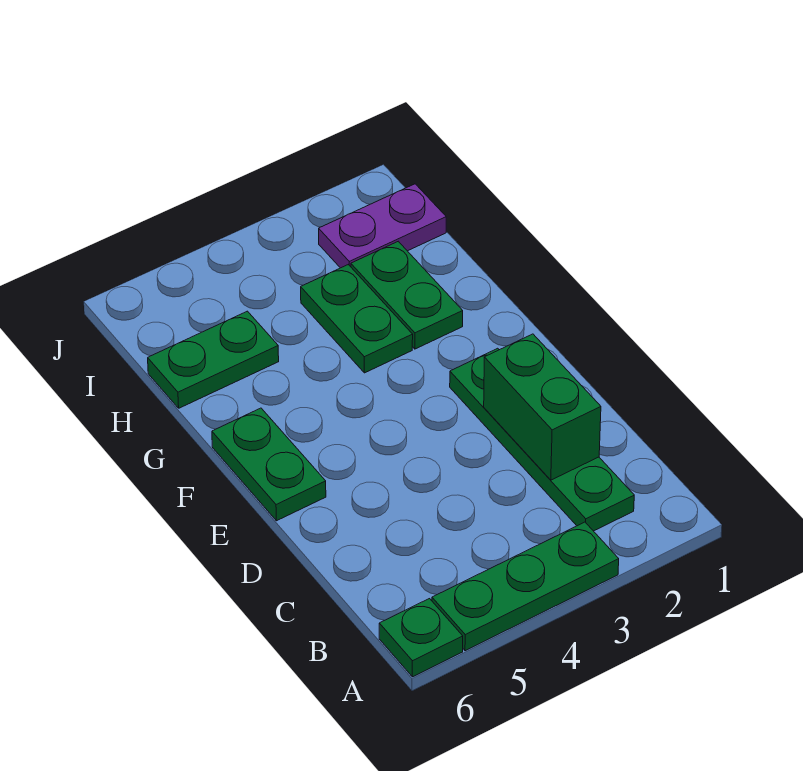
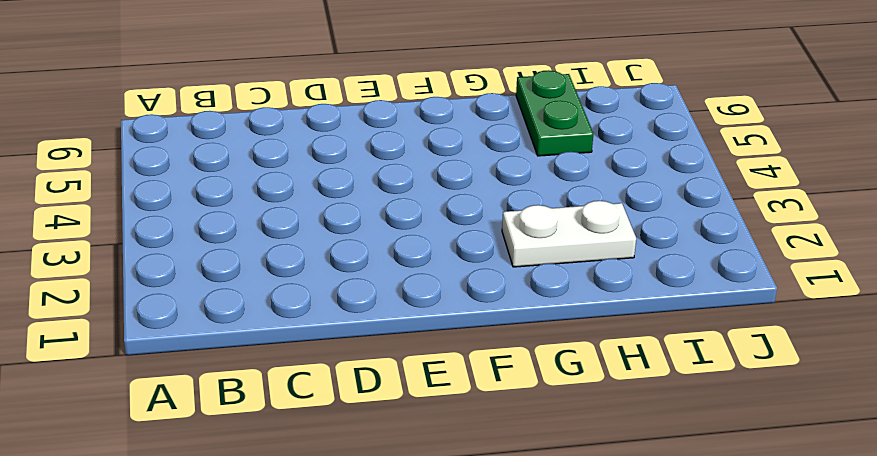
white plate G2:H2 level 1 -> green plate G2:H2 level 1
none -> green plate A3:A5 level 1
none -> green plate A6 level 1

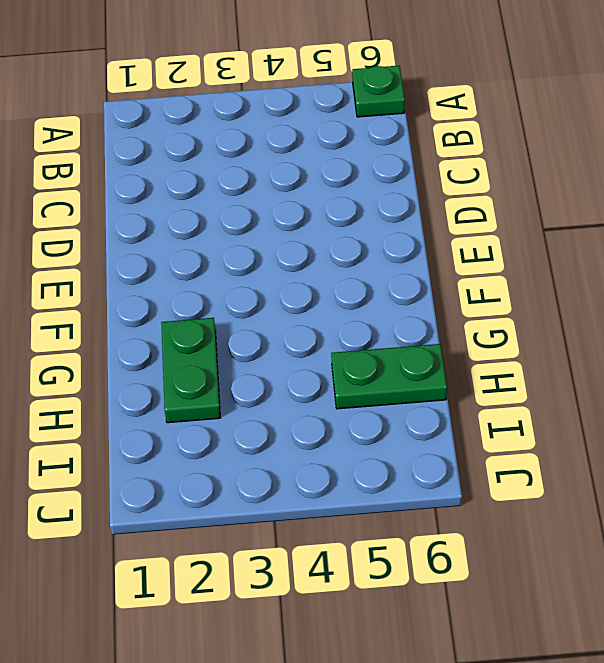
none -> green plate A3:A5 level 1
none -> green plate B2:E2 level 1

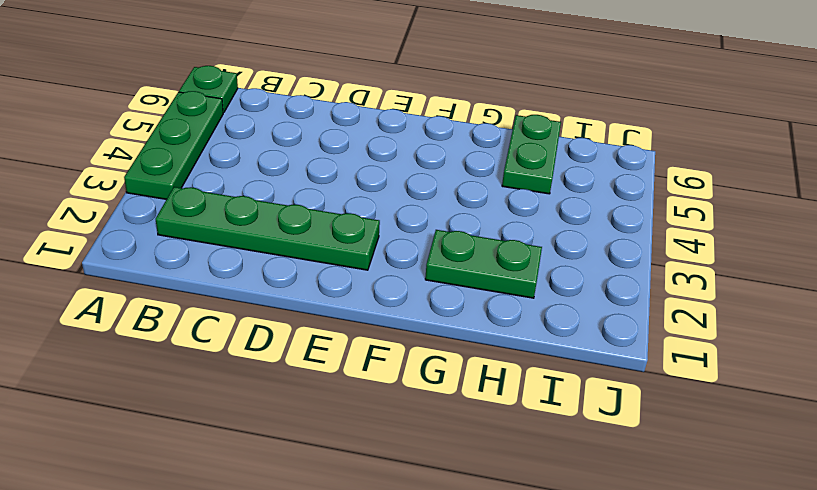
none -> green plate E6:F6 level 1
none -> green plate G3:H3 level 1

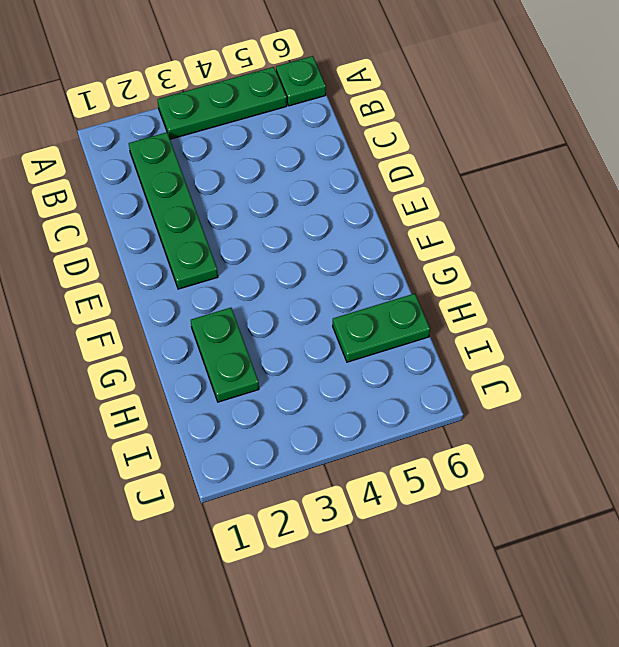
none -> green plate E6:F6 level 1
none -> green plate G3:H3 level 1

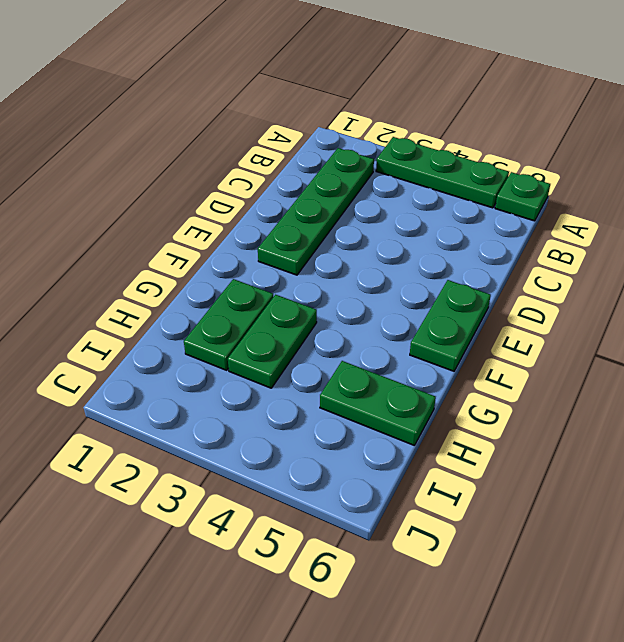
none -> purple plate I1:I2 level 1
none -> green brick C2:D2 level 2

